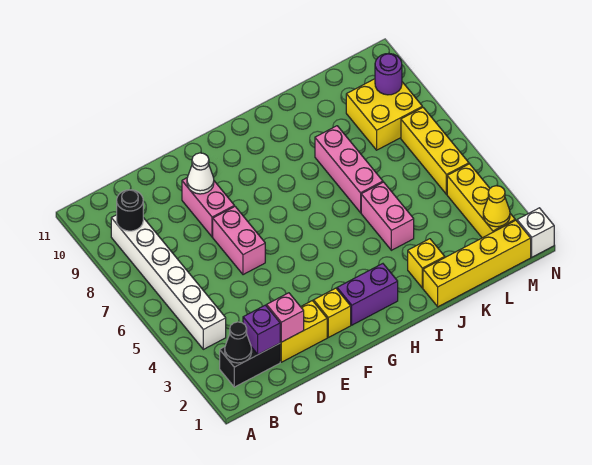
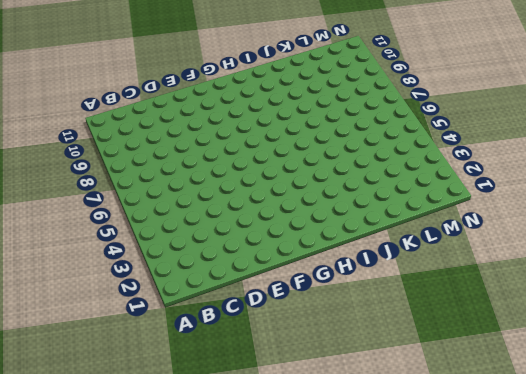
none -> black brick B2:C2 level 1
none -> white brick B4:B9 level 1
none -> yellow brick D2:E2 level 1

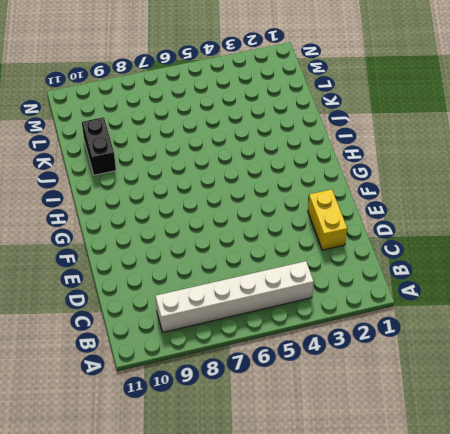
black brick J10:K10 level 1 -> black brick B2:C2 level 1
none -> pink brick E6:E7 level 1
none -> pink brick E8:E9 level 1
none -> yellow brick F2 level 1

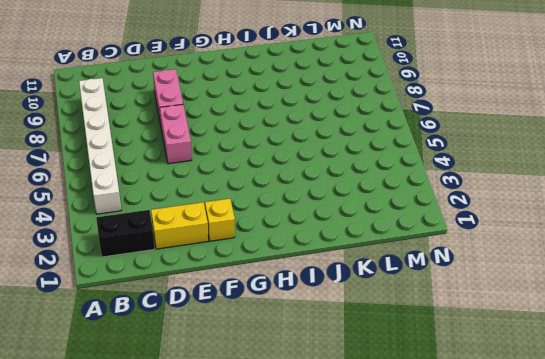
none -> purple brick G2:H2 level 1
none -> yellow brick J1:M1 level 1
none -> yellow brick J2 level 1

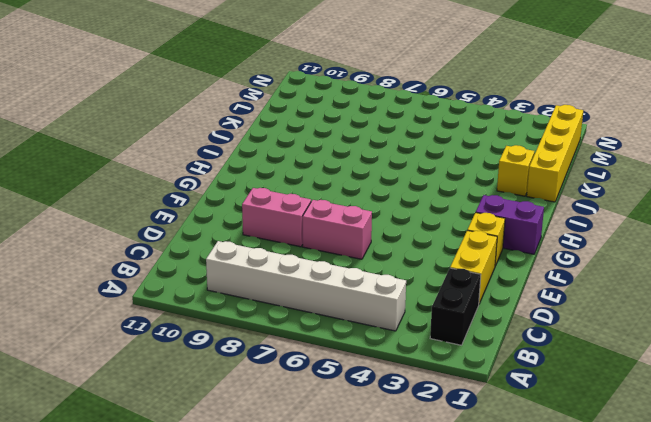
purple brick G1:G2 level 1 -> purple brick G2:H2 level 1
none -> pink brick J4:J5 level 1
none -> pink brick J6:J8 level 1
none -> yellow brick L8:M9 level 1

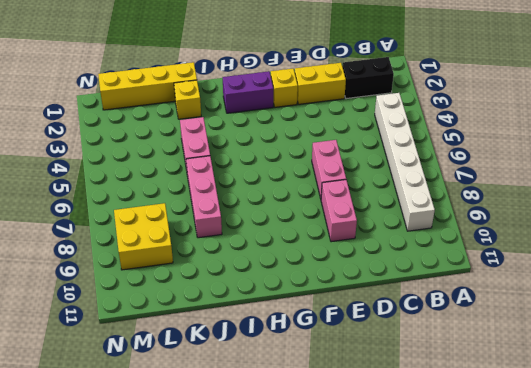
none -> yellow brick M2:M4 level 1
none -> yellow brick M5:M7 level 1
none -> white brick N1 level 1

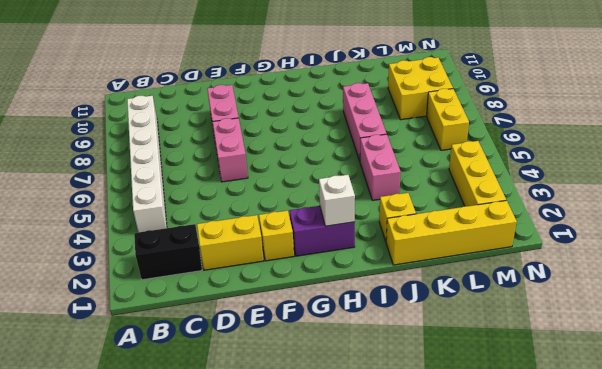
white brick H2 level 2 -> white brick N1 level 1
yellow brick M6:M7 level 1 -> yellow brick M5:M7 level 1
none -> black cone B2 level 2
none -> black round brick B9 level 2
none -> purple brick C2 level 2

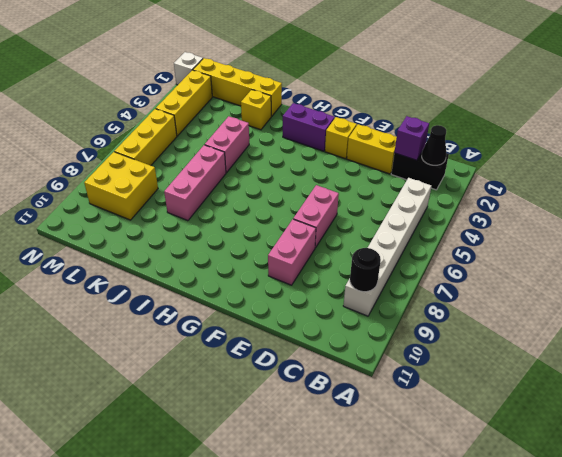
none -> pink brick D2 level 2
none -> white cone E9 level 2
none -> yellow cone M2 level 2

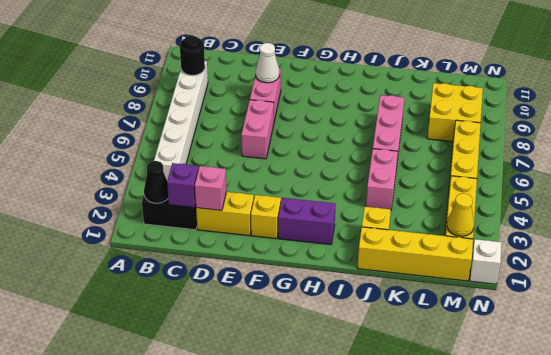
none -> purple round brick M9 level 2

